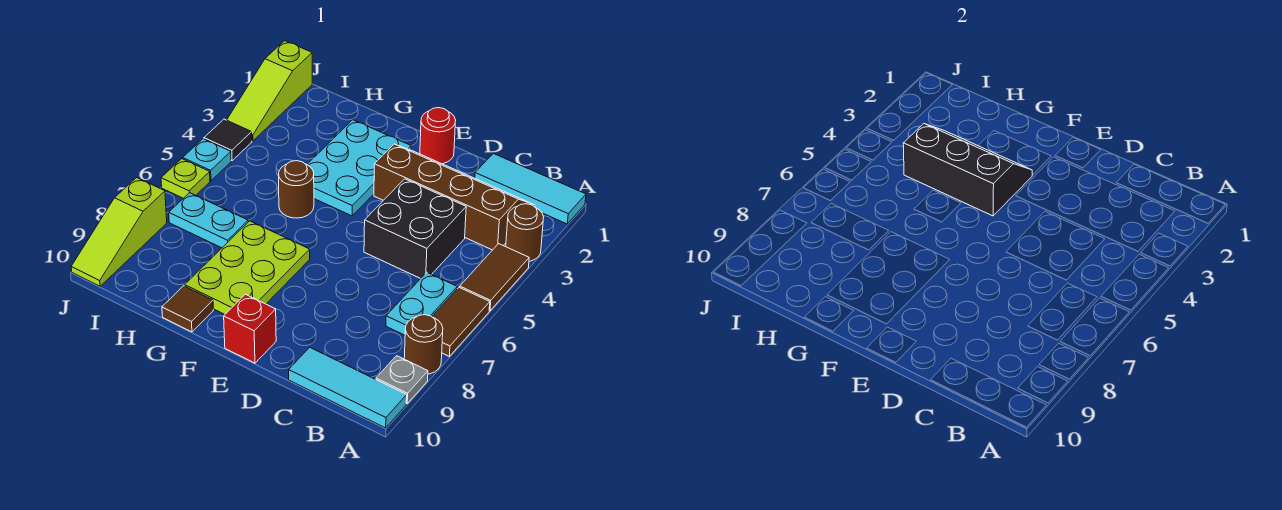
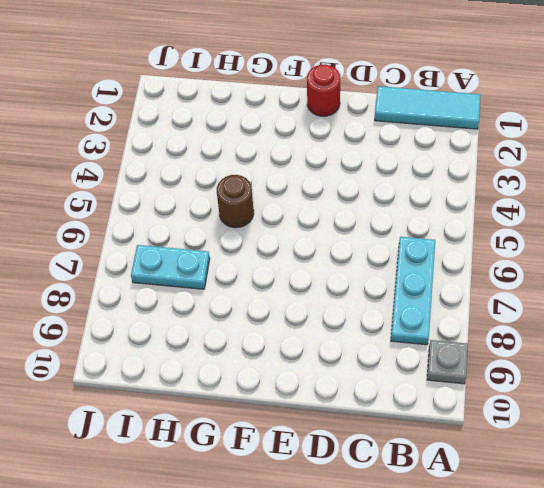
cyan plate B6:B8 level 1 -> cyan plate B6:B7 level 1
none -> brown round brick A3 level 1
none -> brown tile A4:A5 level 1
none -> brown tile A6:A7 level 1

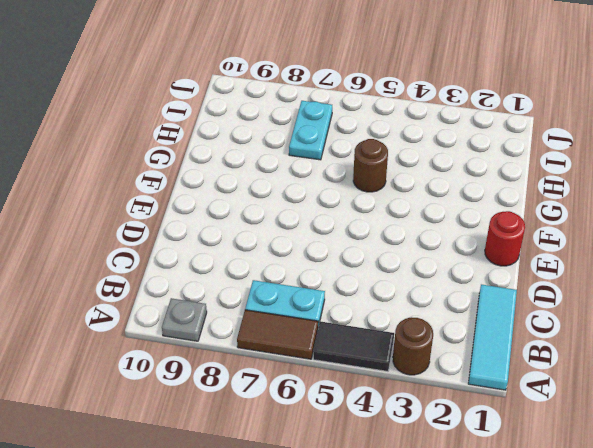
black tile A4:A5 level 1 -> brown tile A4:A5 level 1
none -> brown round brick A8 level 1
none -> cyan tile A10:C10 level 1
none -> brown slope B2:E3 level 1 top 3

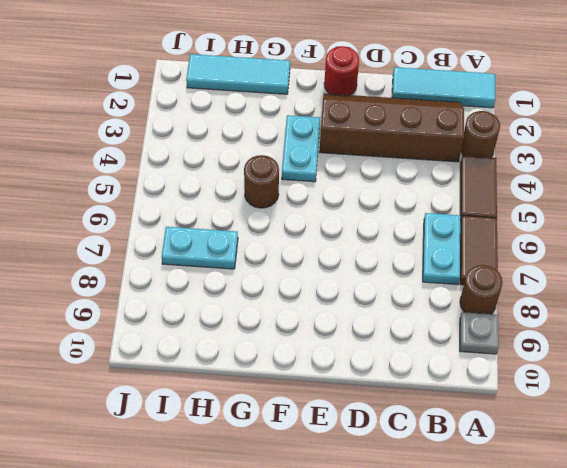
cyan plate F3:F4 level 1 -> cyan plate F2:G4 level 1
cyan tile G1:I1 level 1 -> cyan tile A10:C10 level 1
none -> black brick C4:D5 level 1
none -> red brick E10 level 1
none -> lime plate F7:G9 level 1

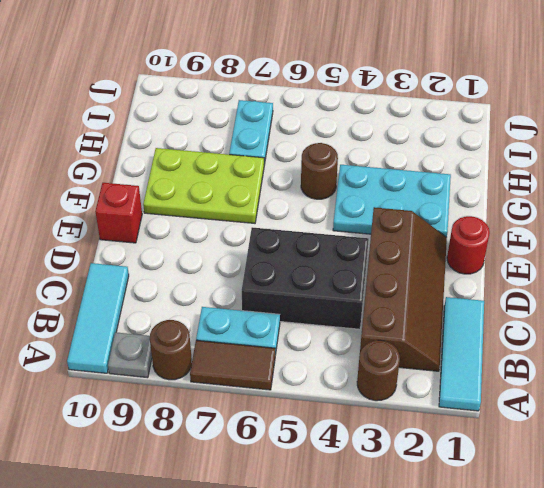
black brick C4:D6 level 1 -> black brick C4:D5 level 1
none -> brown tile A4:A5 level 1
none -> brown tile G10 level 1
none -> lime slope J1:J3 level 1 top 1

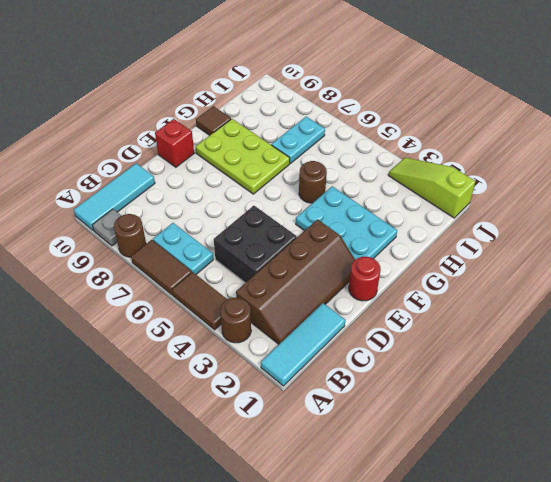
none -> black tile J4 level 1
none -> cyan plate J5 level 1
none -> lime plate J6 level 1

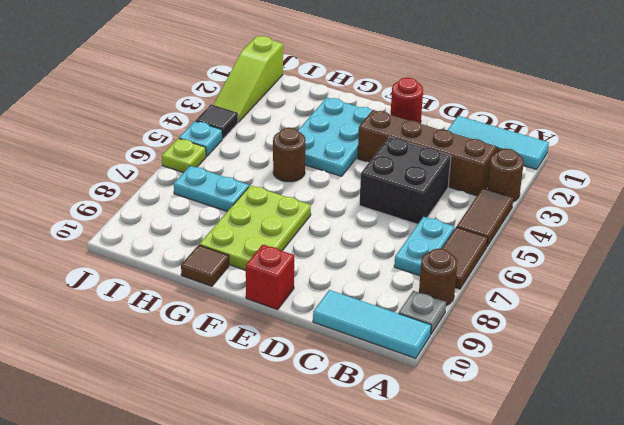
none -> lime slope J8:J10 level 1 top 8
none -> black slope F3:H4 level 2 top 4

